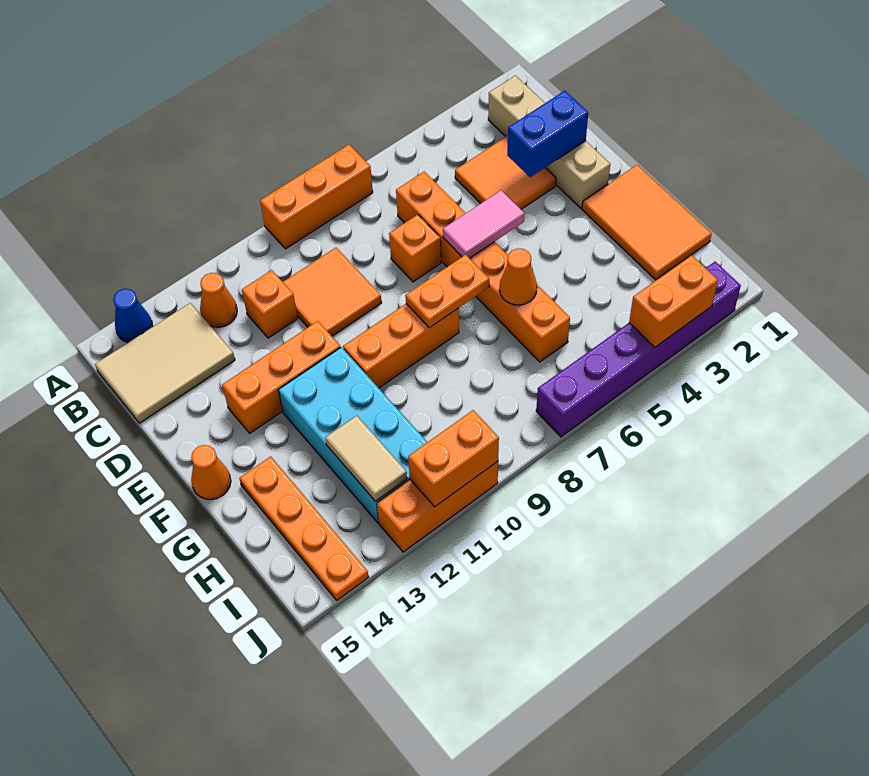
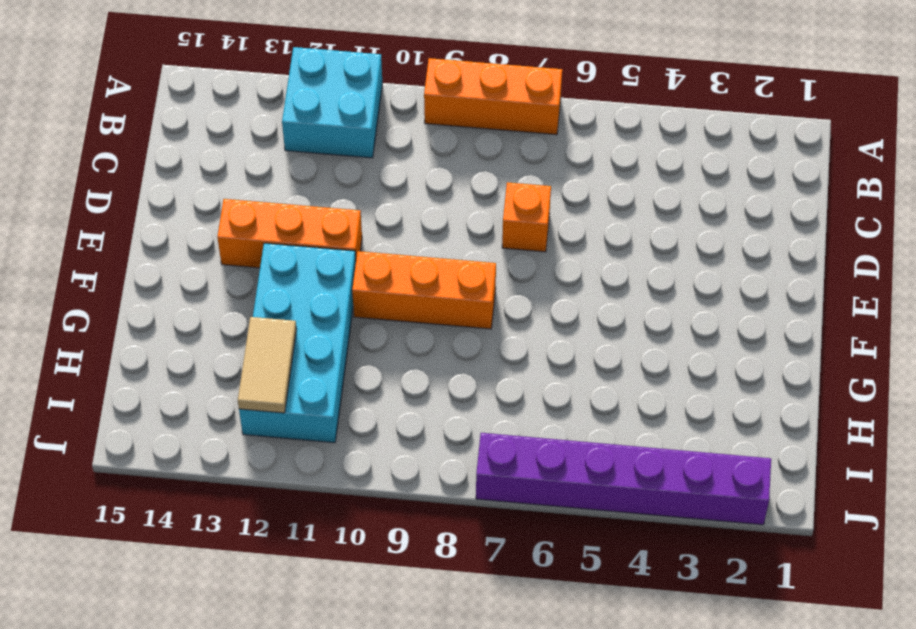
cyan brick A11:B12 level 1 -> orange cone B12 level 1
none -> blue cone A14 level 1
none -> tan brick B2:E2 level 1
none -> tan tile B13:C15 level 1

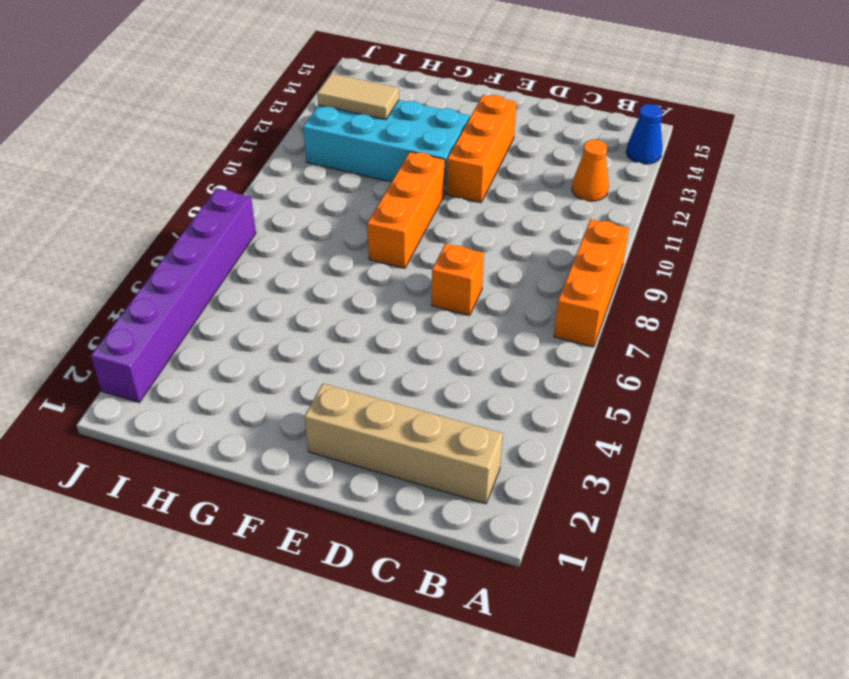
none -> tan tile B13:C15 level 1
none -> orange tile C3:D4 level 1
none -> orange brick C6:H6 level 1

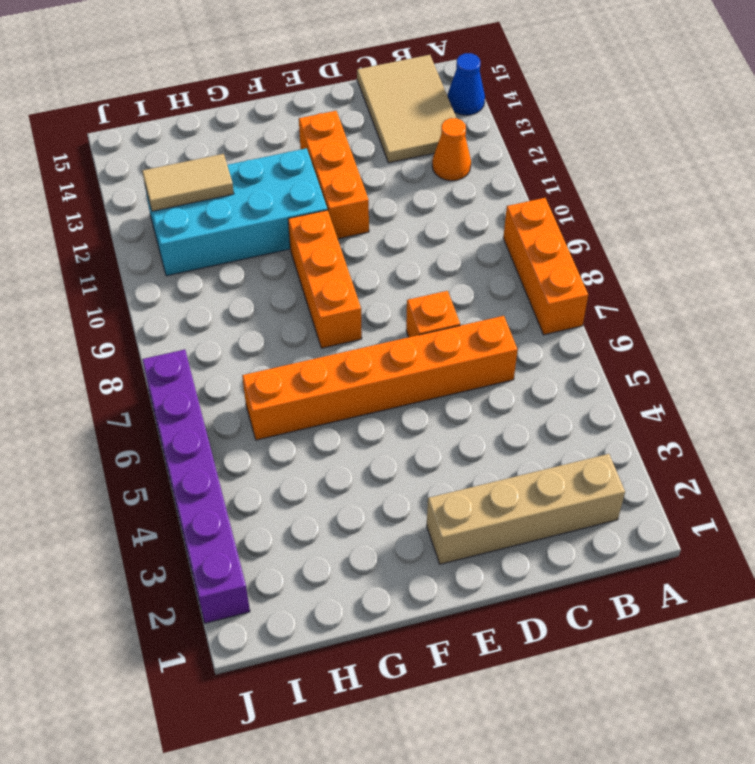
none -> orange tile C3:D4 level 1
none -> orange tile C9:D10 level 1
none -> orange brick C11 level 1

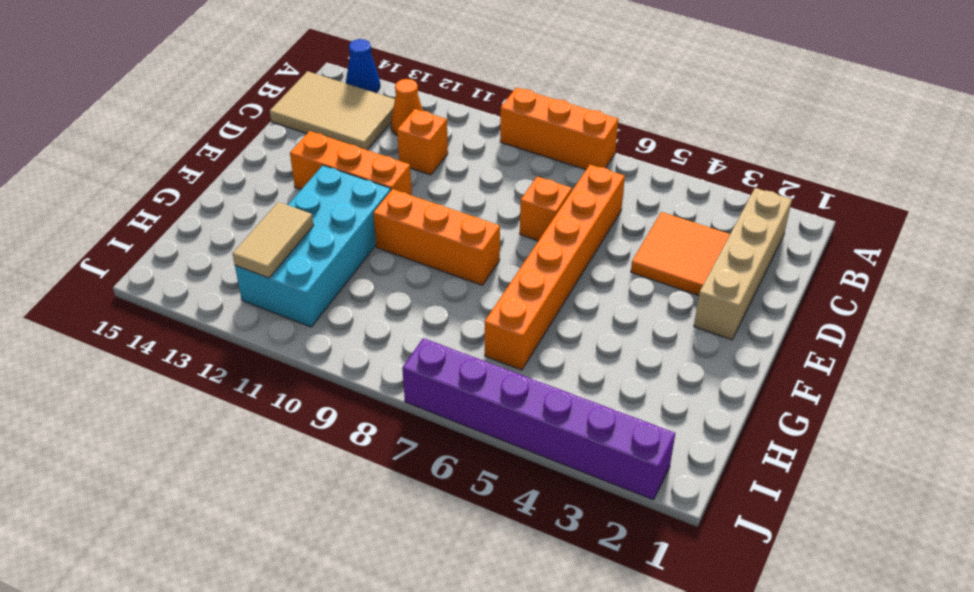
none -> orange tile C9:D10 level 1
none -> orange tile F1:H2 level 1
none -> orange cone F15 level 1

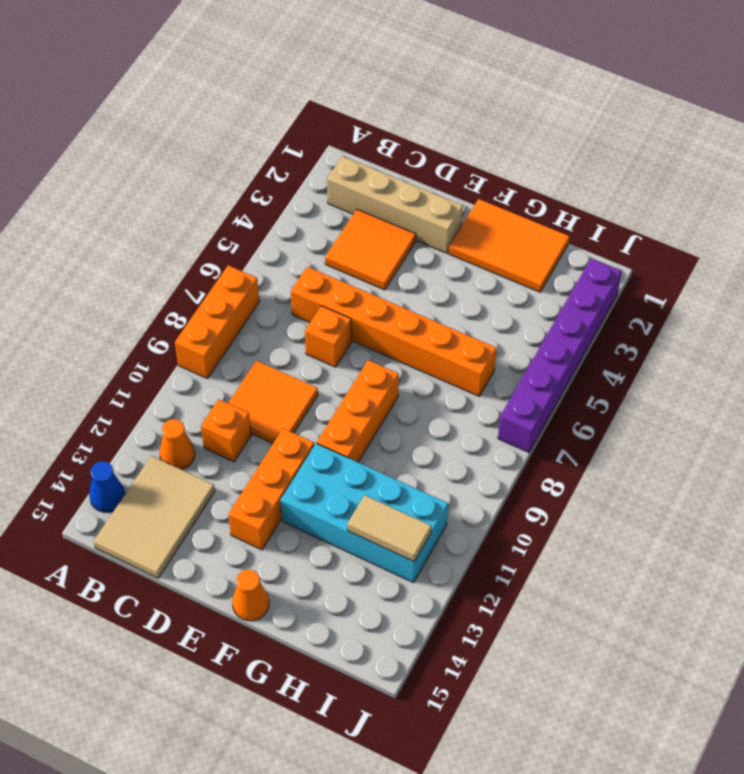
none -> orange plate G14:J14 level 1
none -> orange brick J10:J12 level 1
none -> blue brick D2:D3 level 2

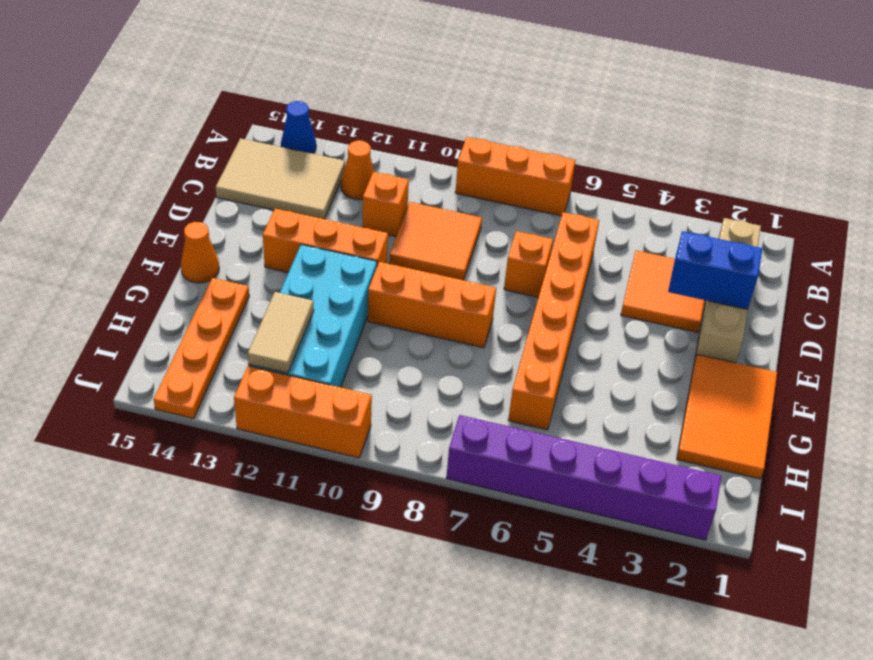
none -> pink tile E5:E6 level 2
none -> orange plate F7:F8 level 2
none -> orange cone G6 level 2

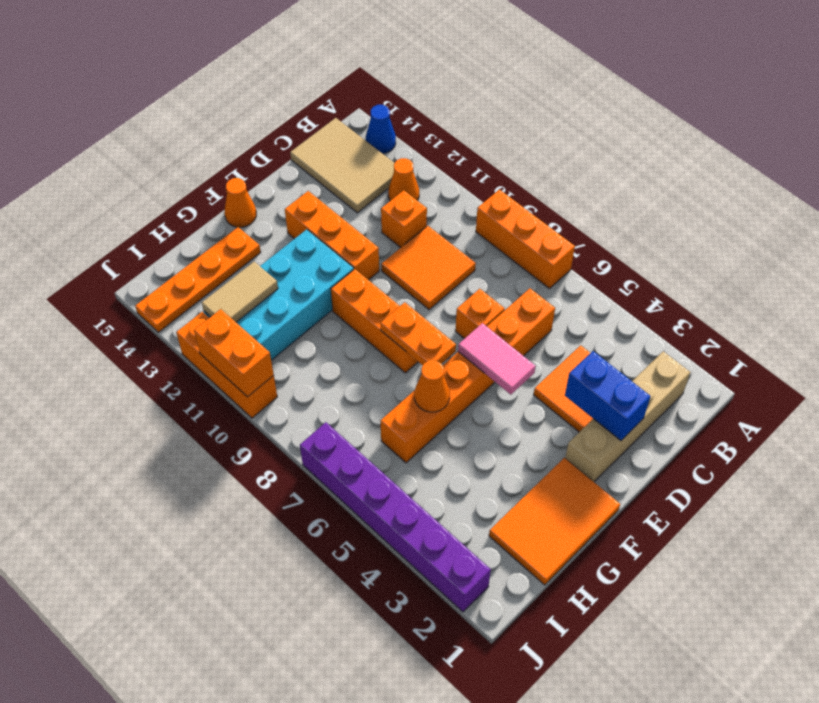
none -> orange brick J3:J4 level 2

